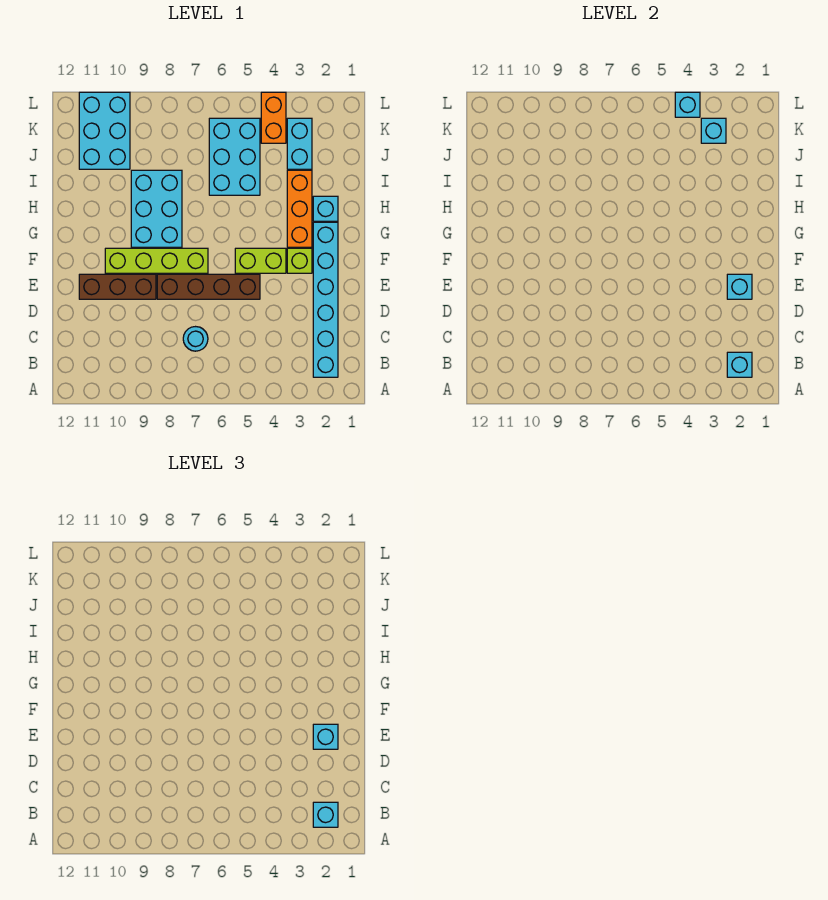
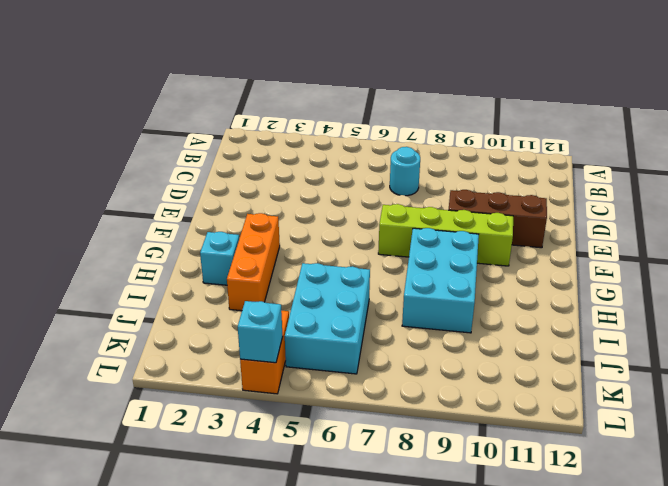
none -> cyan brick B2:G2 level 1
none -> brown brick E5:E8 level 1
none -> lime brick F3 level 1

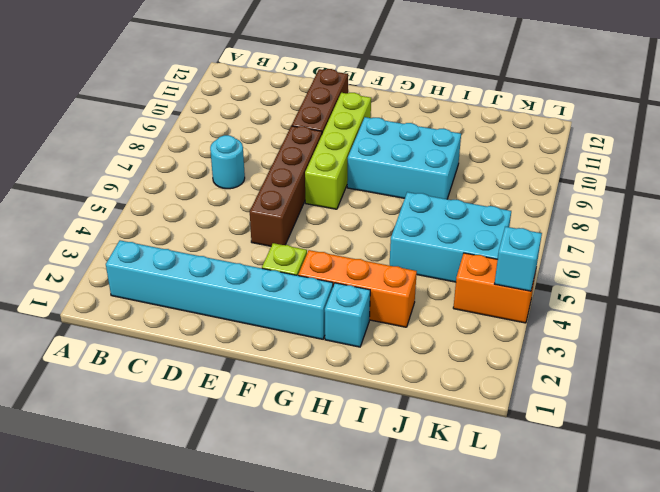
none -> lime brick F4:F5 level 1
none -> cyan brick J3:K3 level 1
none -> cyan brick J10:L11 level 1

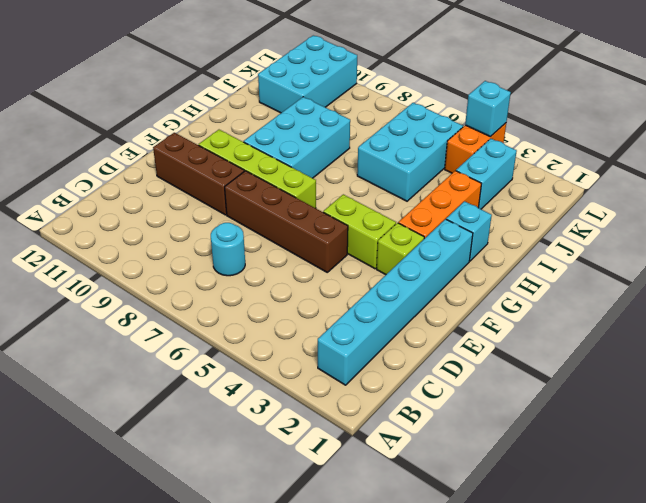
none -> cyan brick B2 level 2
none -> cyan brick E2 level 2
none -> cyan brick K3 level 2

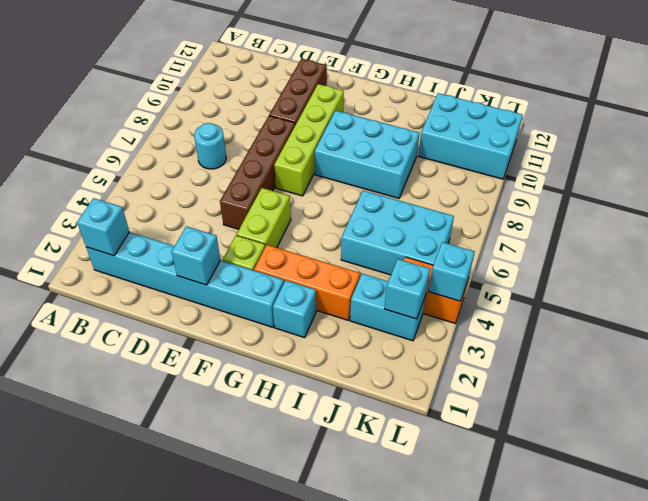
none -> cyan brick B2 level 3
none -> cyan brick E2 level 3

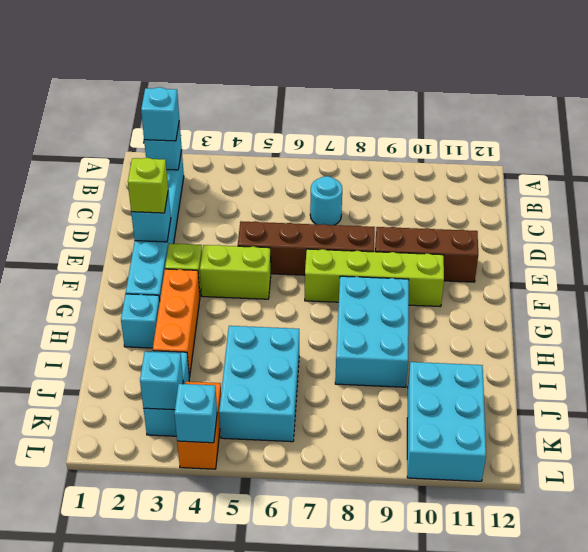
lime brick E2 level 3 -> cyan brick E2 level 3

